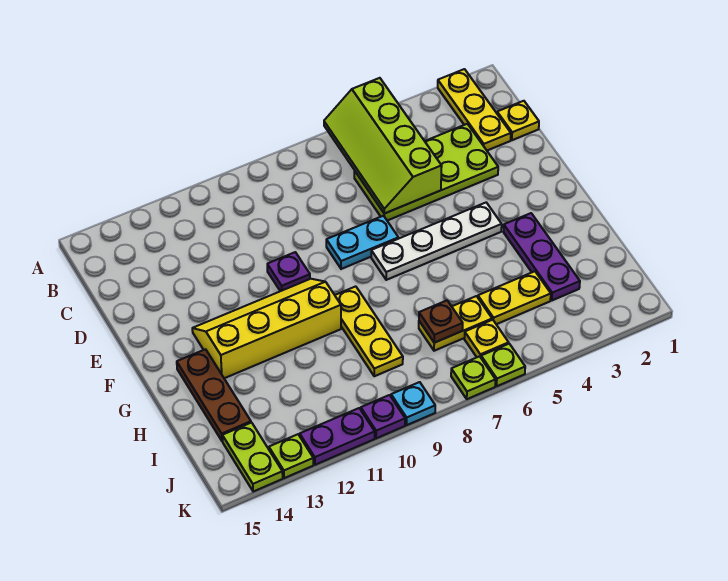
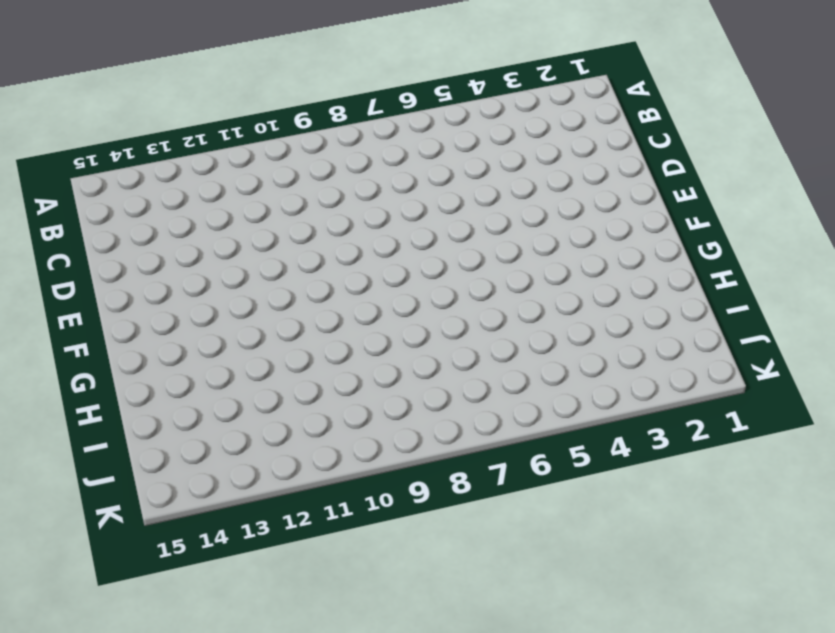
none -> yellow plate A2:C2 level 1
none -> yellow plate C1 level 1
none -> lime plate C3:D6 level 1

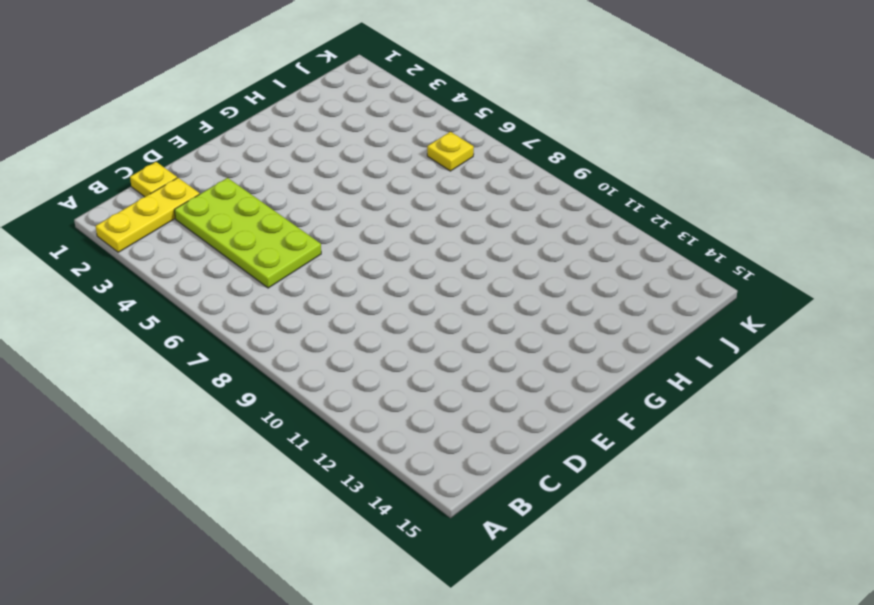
none -> cyan plate E7:E8 level 1
none -> purple plate E10 level 1
none -> white plate F4:F7 level 1

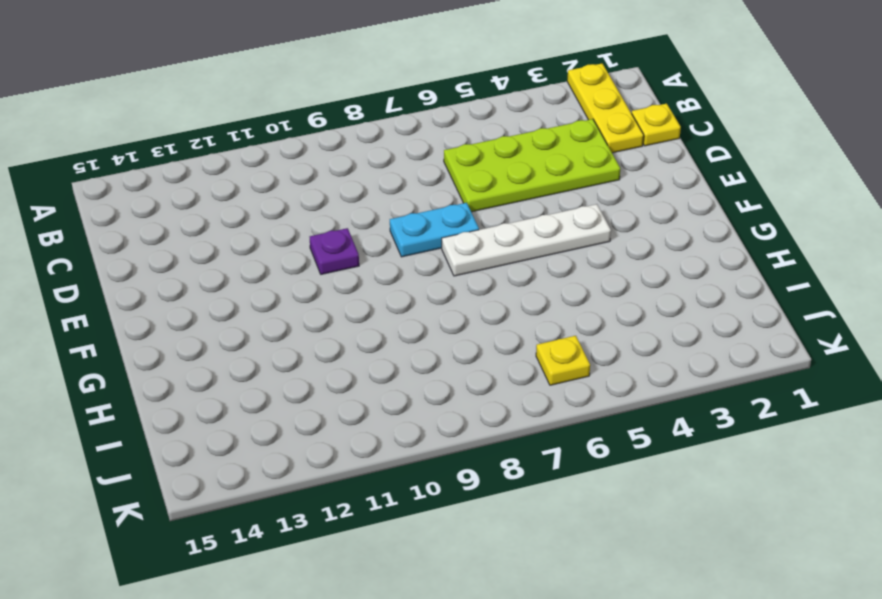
none -> yellow slope F10:G13 level 1 top G
none -> purple plate G3:I3 level 1
none -> yellow plate G9:I9 level 1

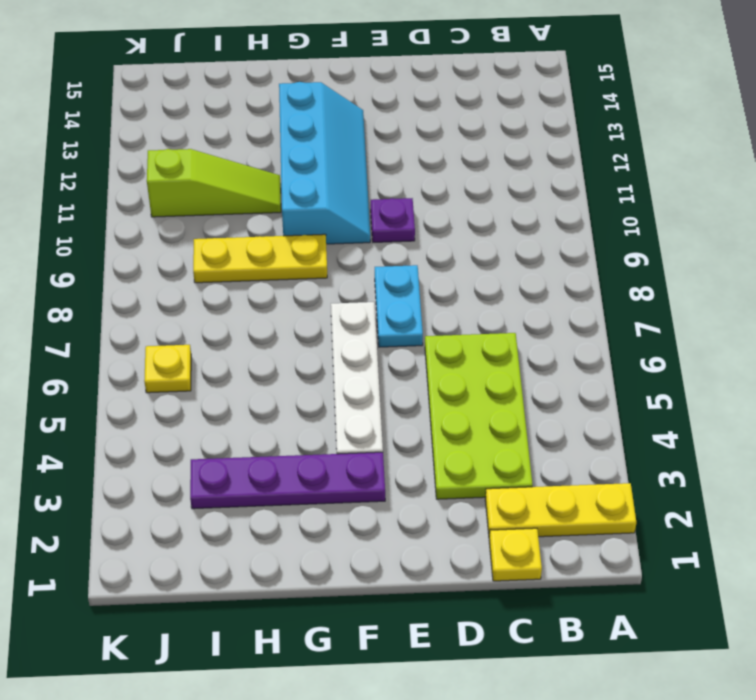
purple plate F3:I3 level 1 -> purple plate G3:I3 level 1
cyan slope F10:G13 level 1 top G -> yellow slope F10:G13 level 1 top G
lime slope H11:J11 level 1 top J -> none
none -> brown plate G14:I14 level 1
none -> yellow plate I4:I5 level 1
none -> yellow plate I6:I7 level 1

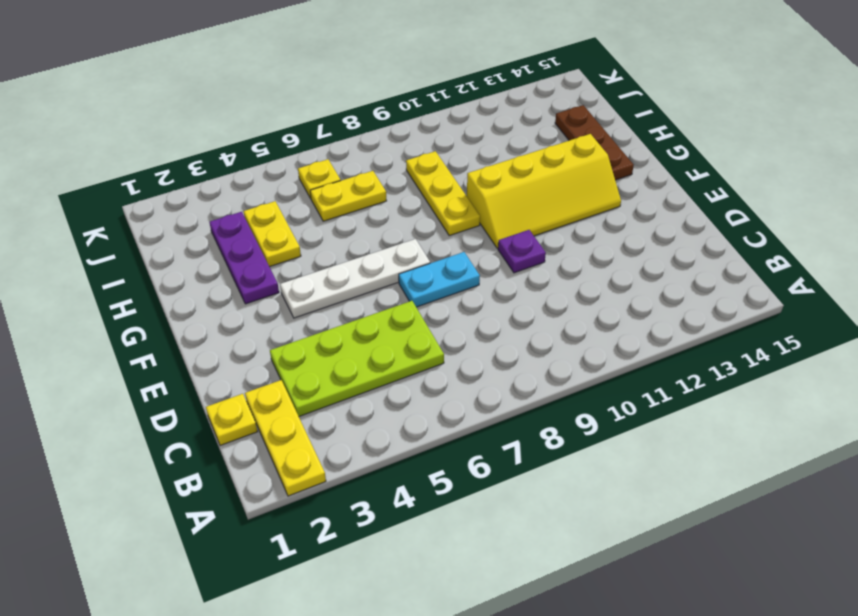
yellow plate H4:I4 level 1 -> yellow plate I4:I5 level 1
none -> lime plate J14:K14 level 1
none -> lime plate K6 level 1
none -> lime plate K7 level 1

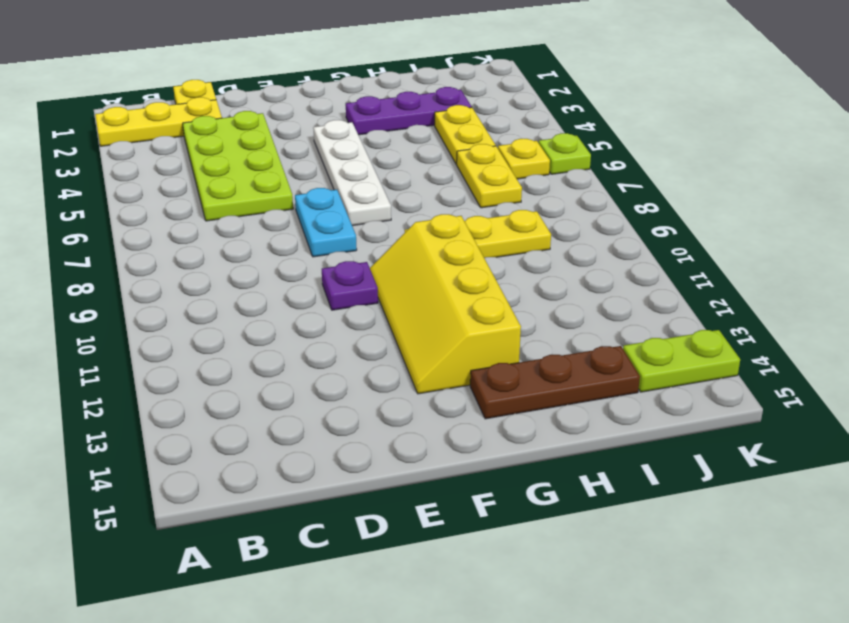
none -> lime plate K7 level 1
none -> cyan plate K9 level 1
none -> purple plate K10 level 1

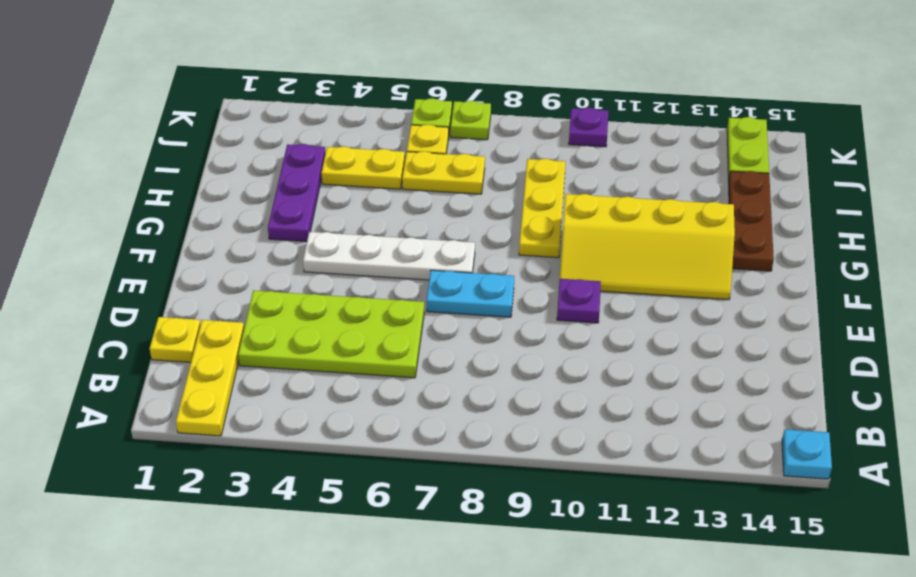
cyan plate A15 level 1 -> cyan plate K9 level 1
none -> purple plate K11:K12 level 1
none -> lime plate K13 level 1
none -> lime slope A5:D6 level 2 top 5

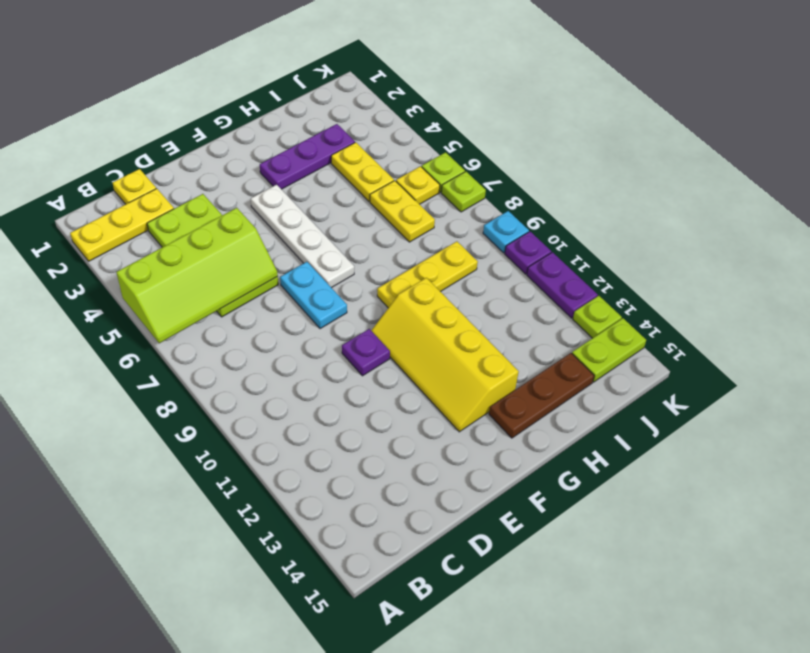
none -> brown plate I7 level 2

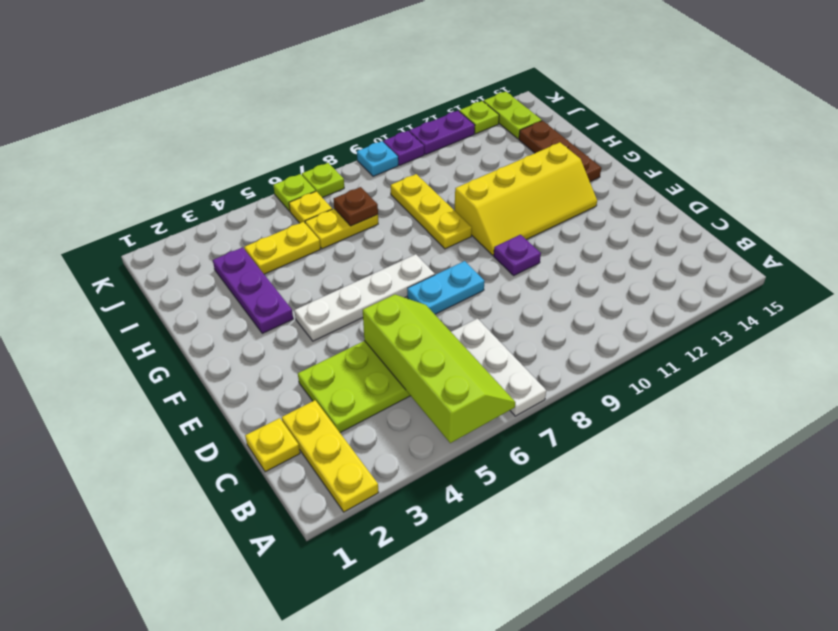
white plate A7:C7 level 1 -> none

